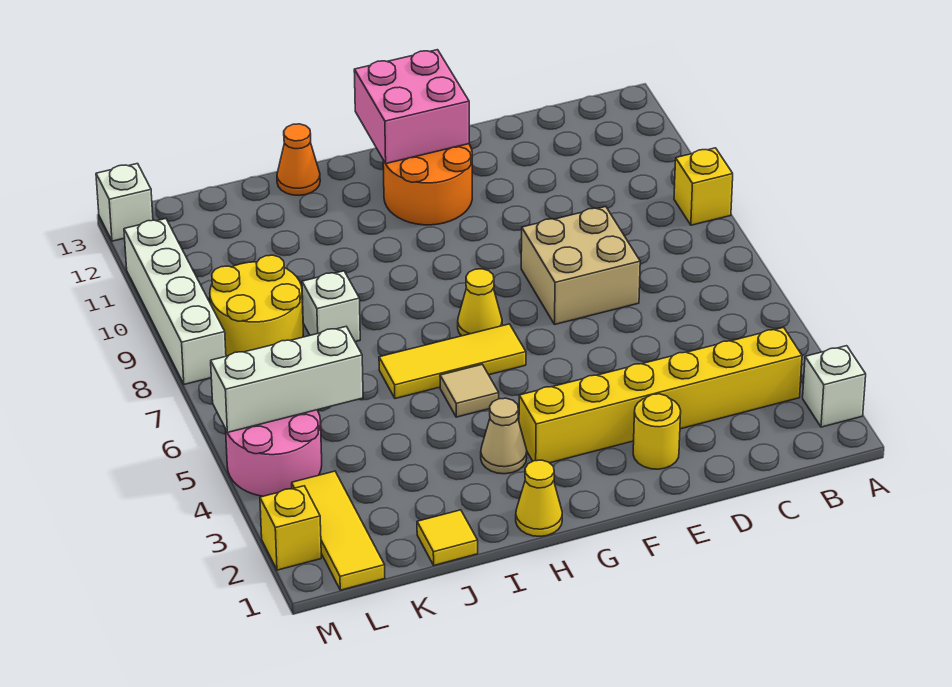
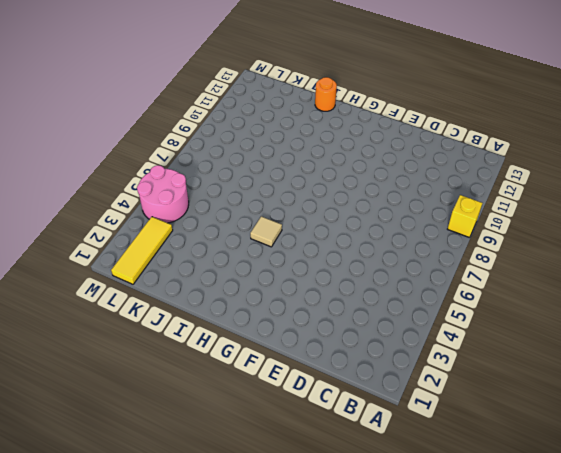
orange round brick I13 level 1 -> orange cone I13 level 1
none -> white brick A2 level 1
none -> yellow brick B3:G3 level 1
none -> tan brick D7:E8 level 1

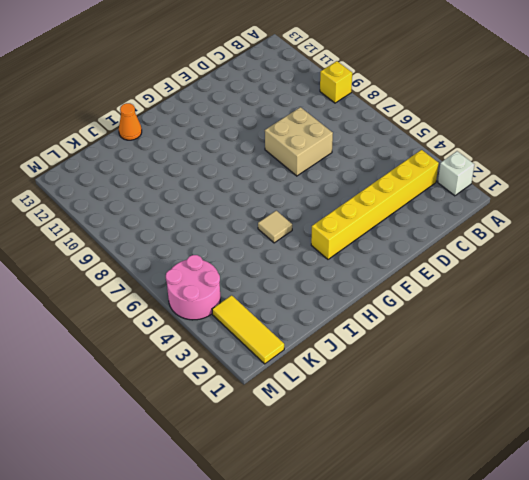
none -> yellow round brick E2 level 1
none -> orange round brick F11:G12 level 1
none -> yellow tile G6:I6 level 1

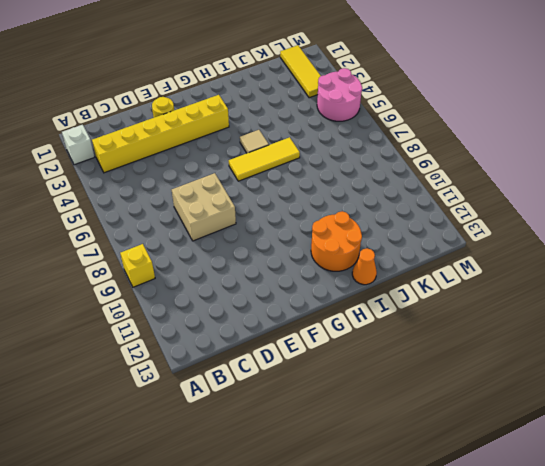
orange round brick H11:I12 level 1 -> orange round brick F11:G12 level 1
none -> yellow cone G7 level 1
none -> yellow cone H1 level 1
none -> tan cone H3 level 1

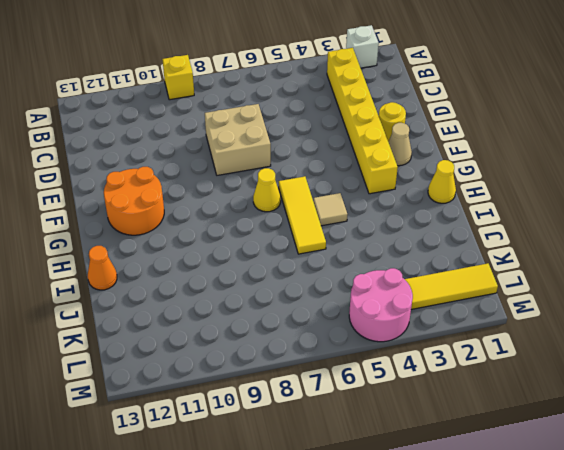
tan cone F2 level 1 -> tan cone H3 level 1
none -> yellow tile J1 level 1
none -> white brick J8 level 1
none -> yellow round brick K8:L9 level 1

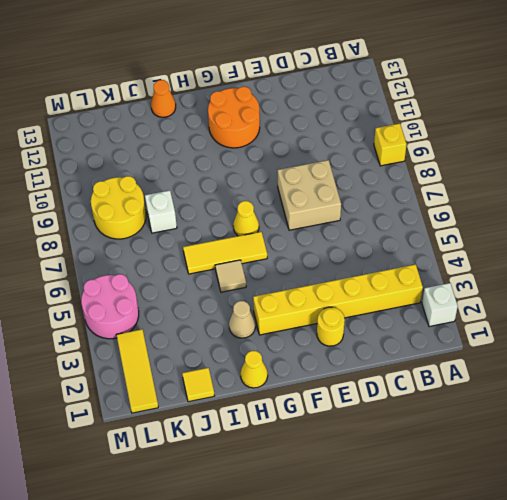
none -> yellow brick M2 level 1
none -> white brick M8:M11 level 1
none -> white brick M13 level 1

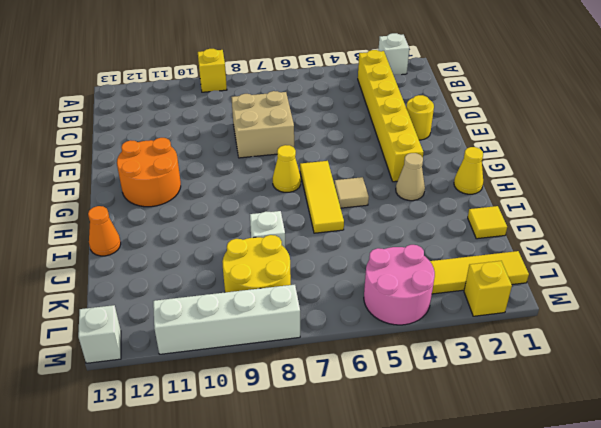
none -> pink brick F12:G13 level 2
none -> white brick K5:M5 level 2

